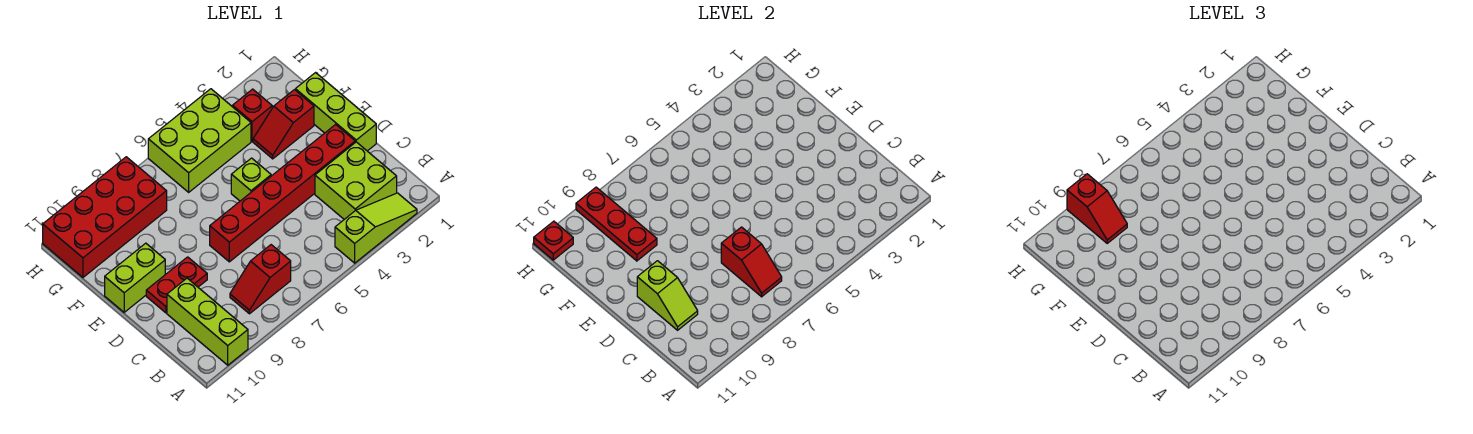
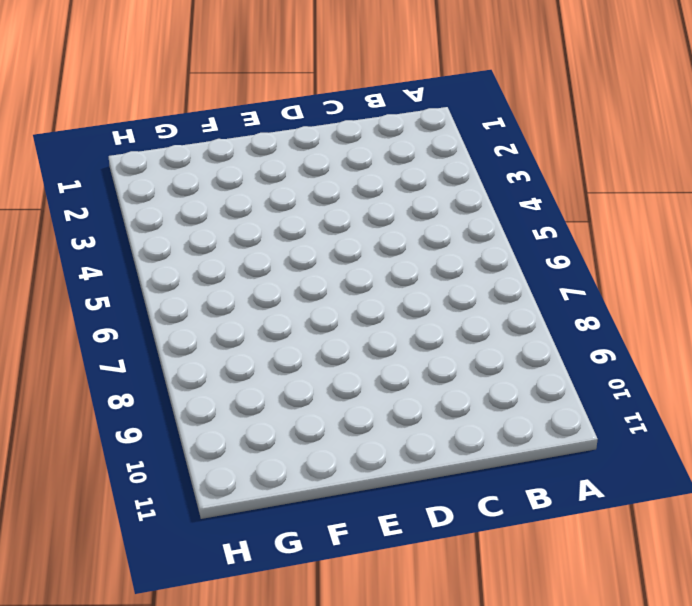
none -> lime slope A2:A4 level 1 top 4
none -> lime brick A10:C10 level 1
none -> lime brick B2:C3 level 1

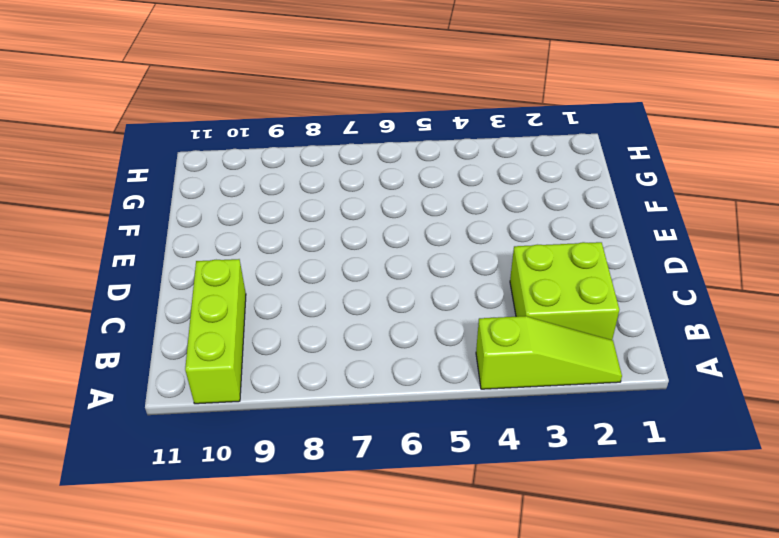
none -> red slope B7:B8 level 1 top 7
none -> lime brick D1:F1 level 1
none -> red brick D2:D7 level 1

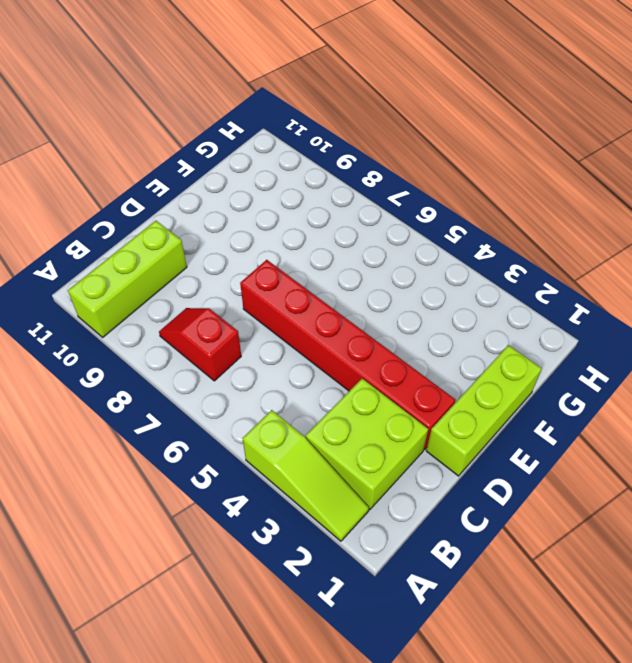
none -> red plate D9:D10 level 1
none -> lime brick E5 level 1
none -> lime brick E10:E11 level 1

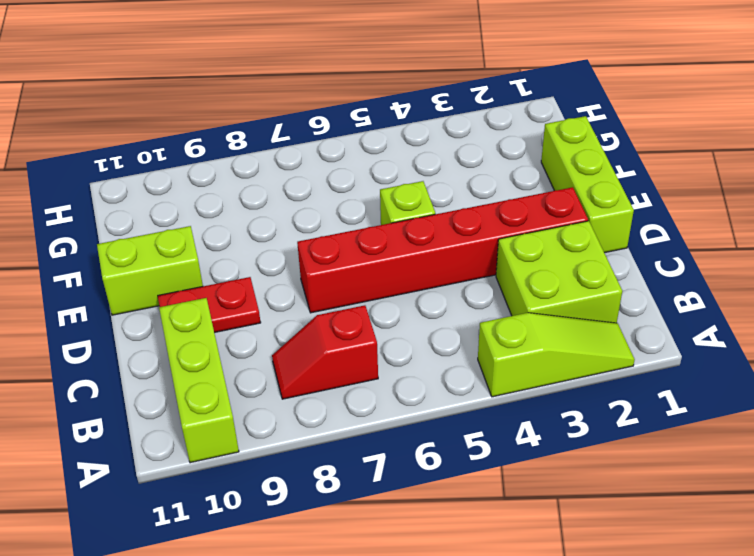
none -> red slope F2:F3 level 1 top 2
none -> red brick G3 level 1
none -> lime brick G4:H6 level 1

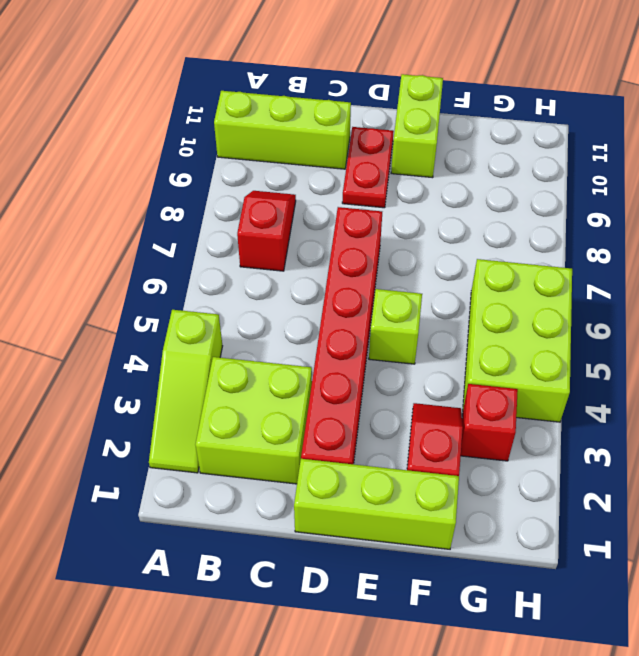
none -> red brick G8:H11 level 1
none -> red slope B7:C7 level 2 top C
none -> lime slope C10:D10 level 2 top D

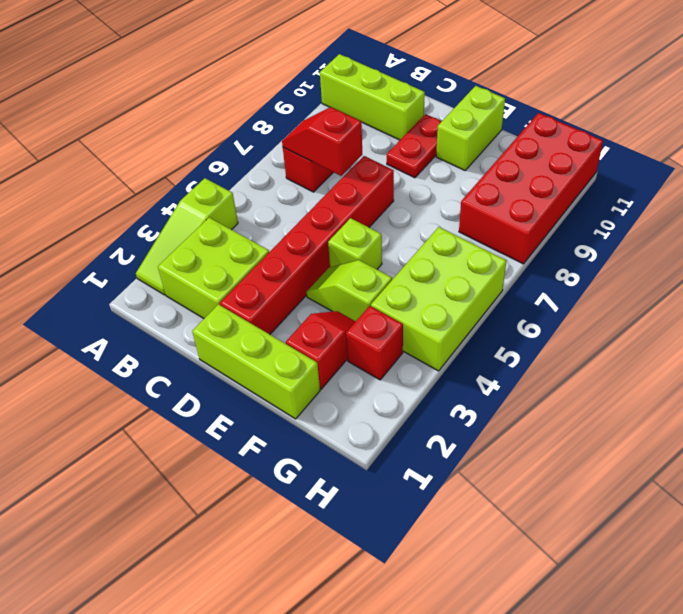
lime slope E4:F4 level 1 top F -> lime slope C10:D10 level 2 top D
none -> red plate F9:H9 level 2
none -> red plate H11 level 2
none -> red slope G9:H9 level 3 top H

